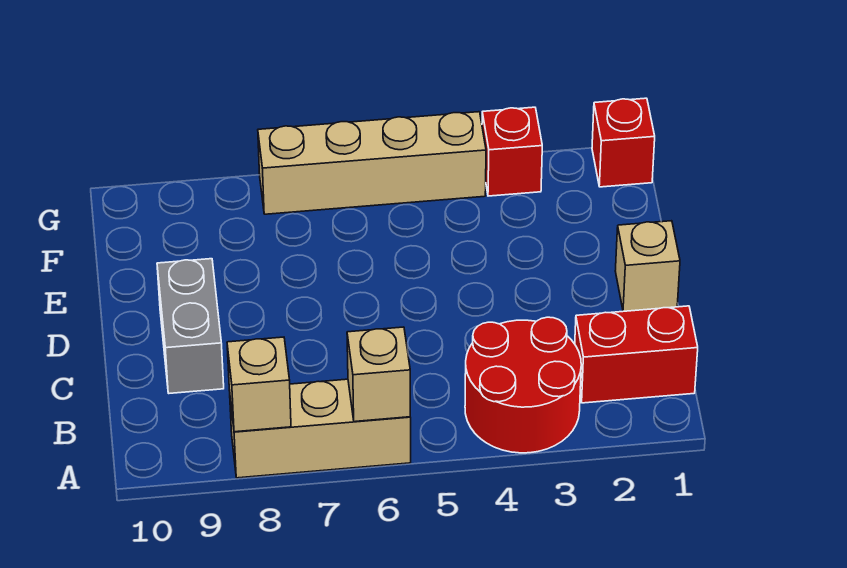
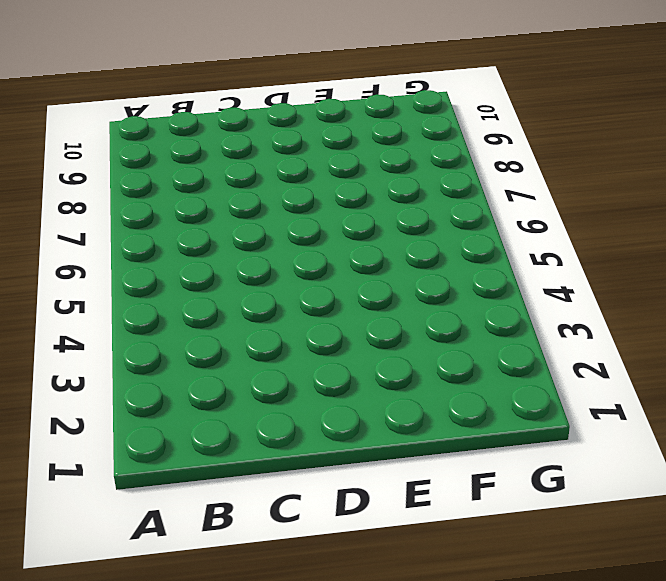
none -> red round brick A3:B4 level 1
none -> tan brick A6:A8 level 1

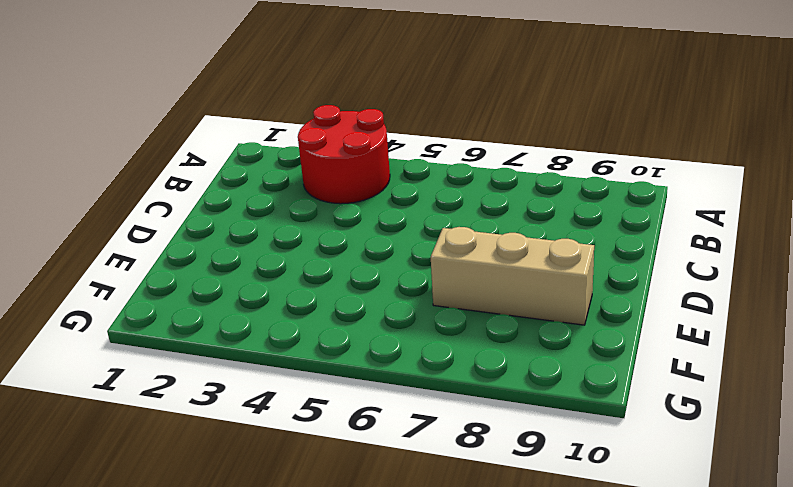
tan brick E7:E9 level 1 -> tan brick A6:A8 level 1
none -> red brick B1:B2 level 1
none -> grey brick C9:D9 level 1

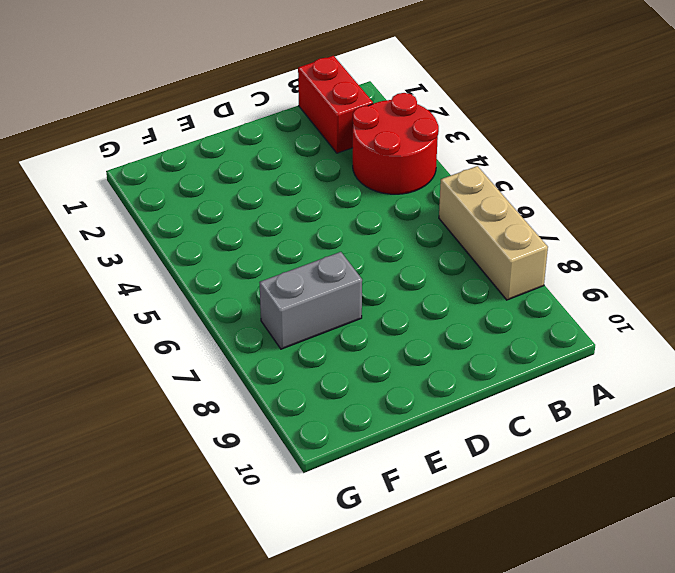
grey brick E7:F7 level 1 -> grey brick C9:D9 level 1
none -> tan brick D1 level 1
none -> red brick G1 level 1

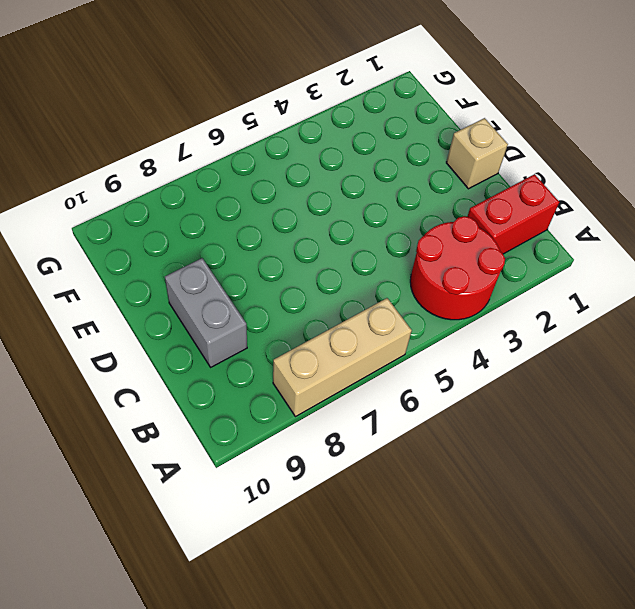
none -> red brick G1 level 1
none -> red brick G3 level 1

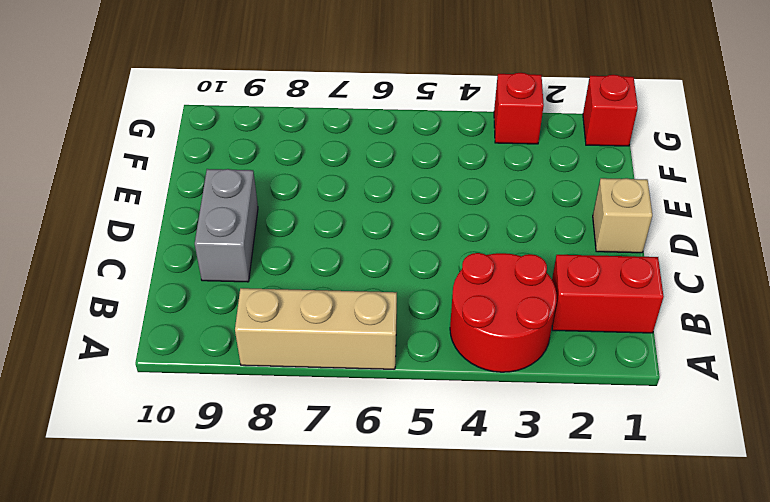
none -> tan brick G4:G7 level 1
none -> tan brick A6 level 2

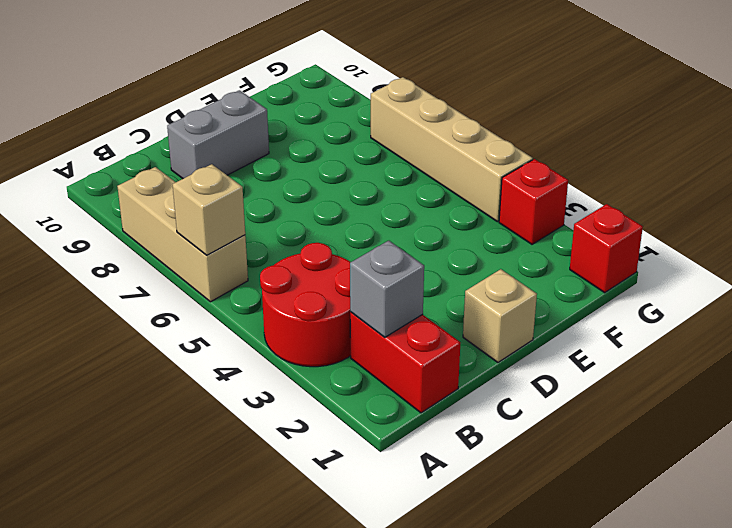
grey brick B2 level 2 -> none
none -> tan brick A8 level 2

